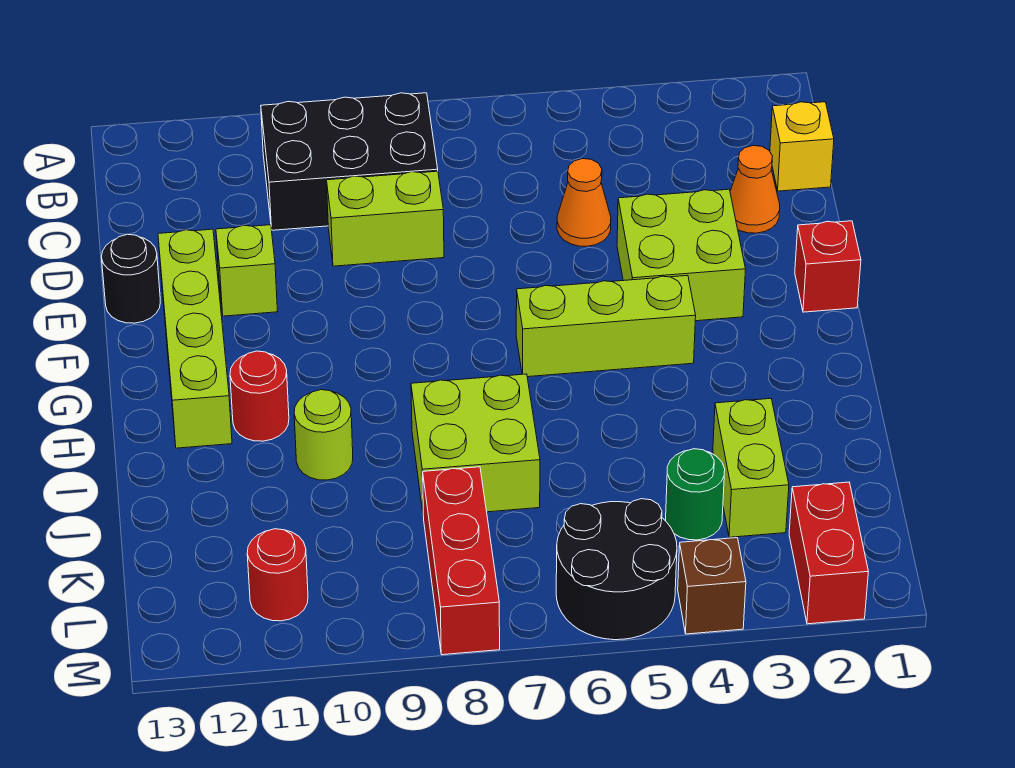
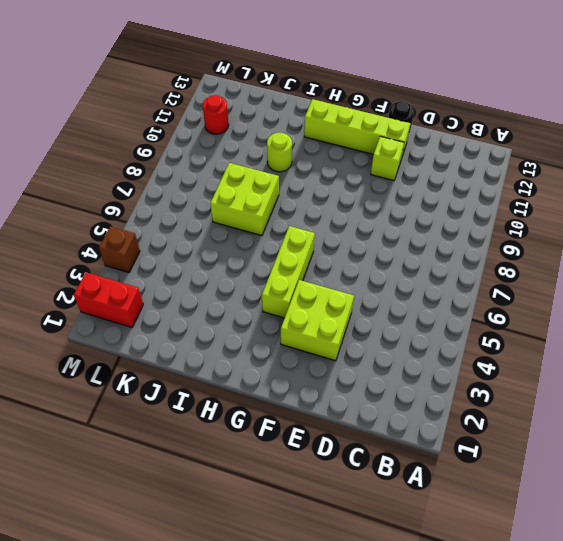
none -> black brick B8:C10 level 1
none -> yellow brick C1 level 1
none -> orange cone D2 level 1

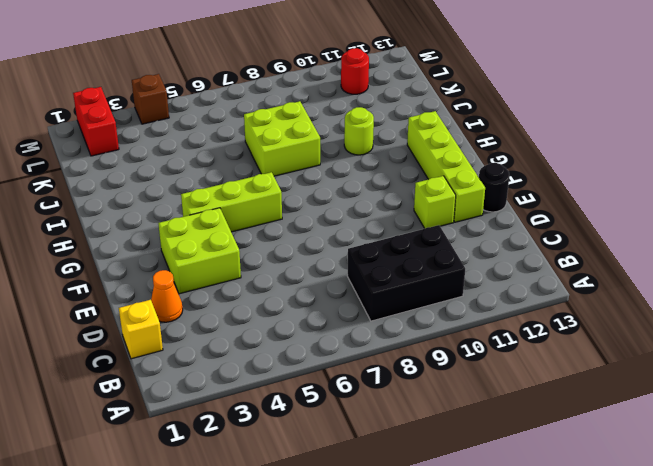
none -> orange cone D5 level 1
none -> lime brick D8:D9 level 1
none -> red brick F1 level 1

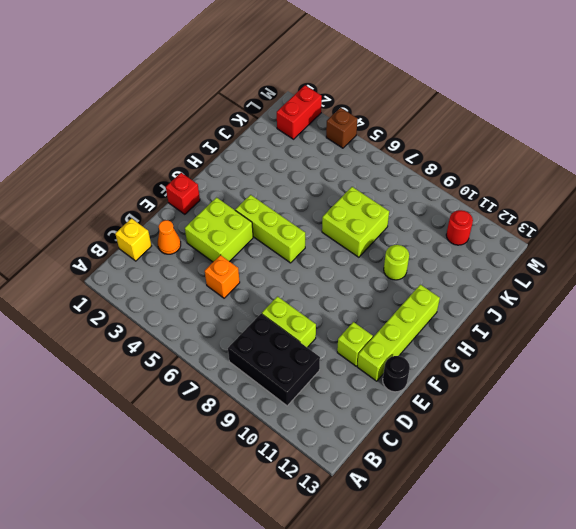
orange brick D5 level 1 -> orange cone D5 level 1
none -> red round brick H11 level 1
none -> lime brick J3:K3 level 1
none -> green round brick K4 level 1

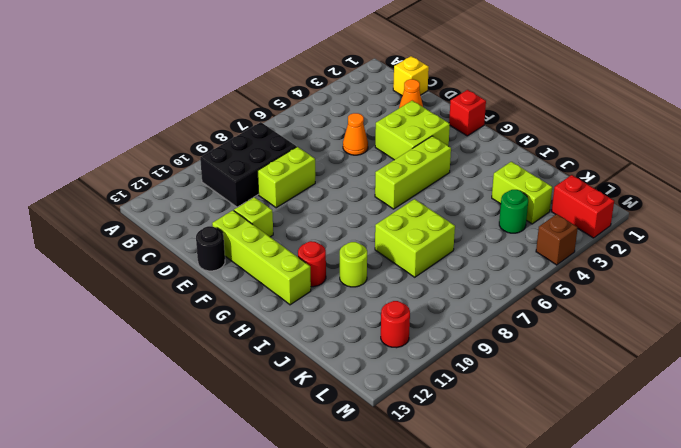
none -> red brick K8:M8 level 1
none -> black round brick L5:M6 level 1

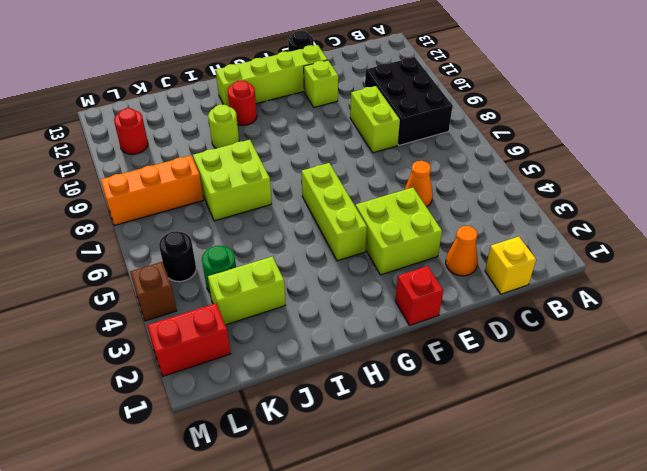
orange brick K8:M8 level 1 -> red brick K8:M8 level 1
black round brick L5 level 1 -> black round brick L5:M6 level 1

